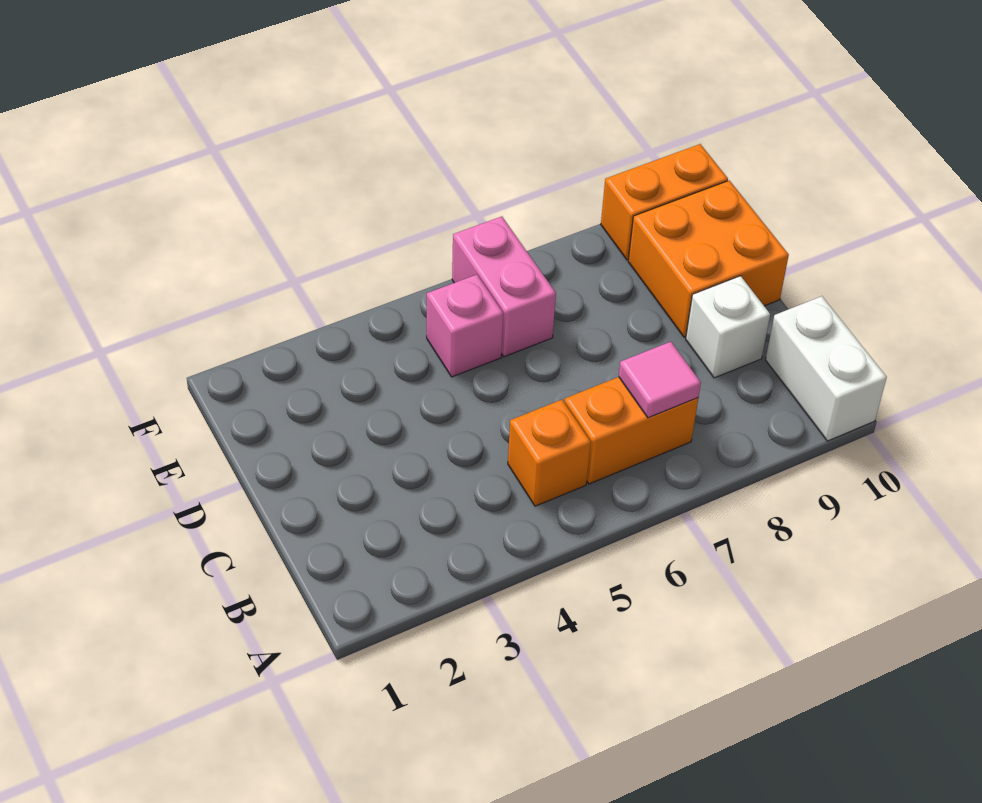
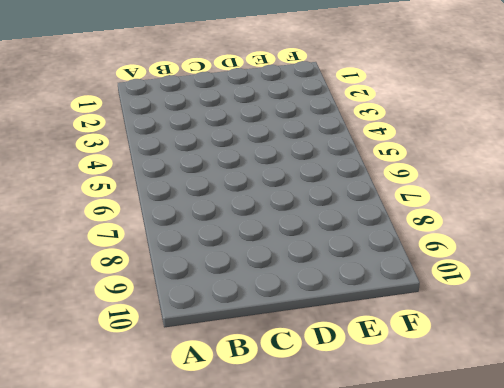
none -> white brick A10:B10 level 1
none -> orange brick B5 level 1

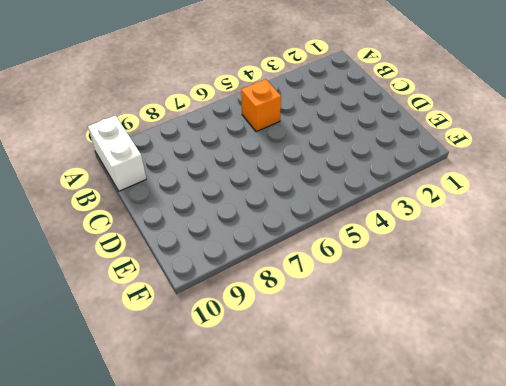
none -> orange brick B6:B7 level 1
none -> white brick C9 level 1

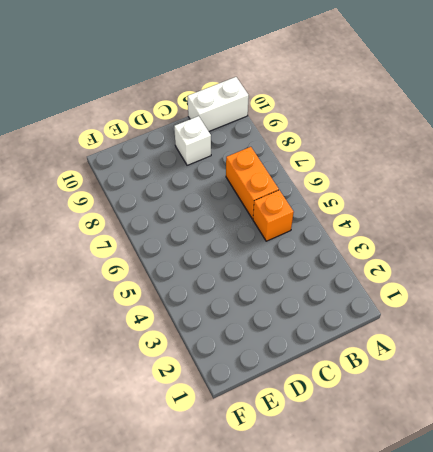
none -> orange brick D9:E10 level 1
none -> pink brick E5 level 1

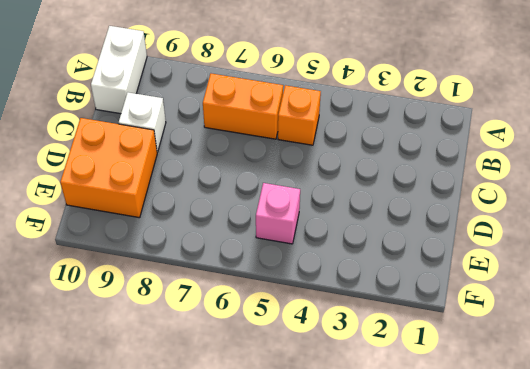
none -> pink brick E6:F6 level 1
none -> orange brick F9:F10 level 1

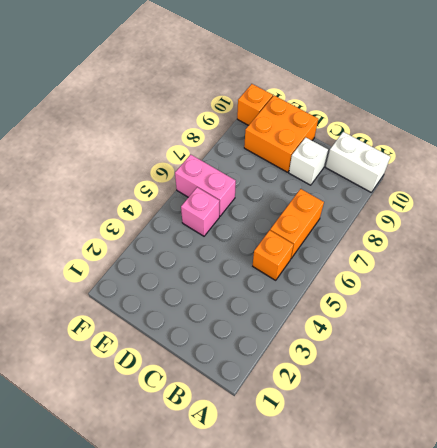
orange brick F10 level 1 -> orange brick F9:F10 level 1
none -> pink tile B7 level 2

